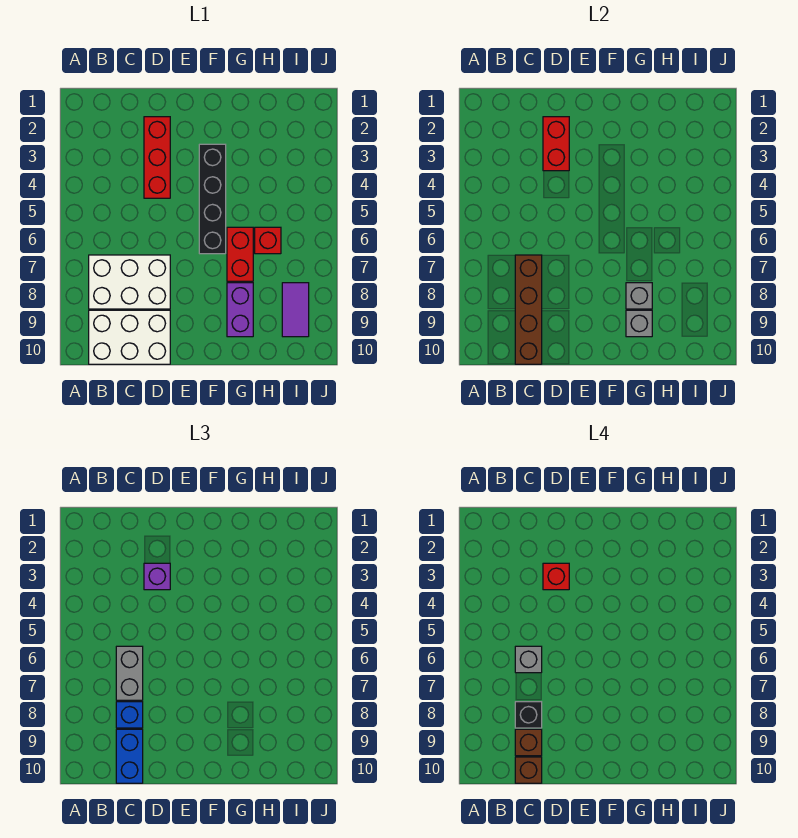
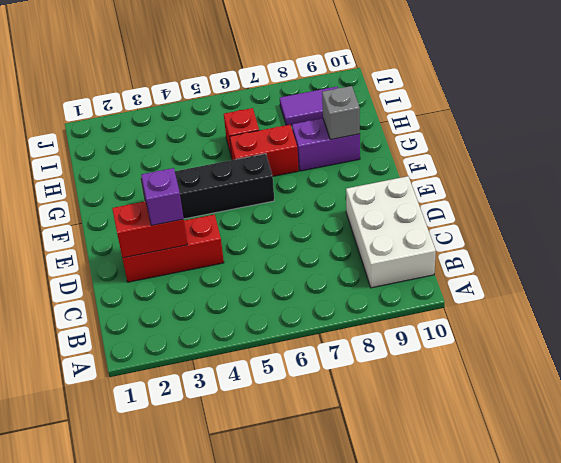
none -> white brick B7:D8 level 1
none -> brown brick C7:C10 level 2
none -> grey brick G8 level 2

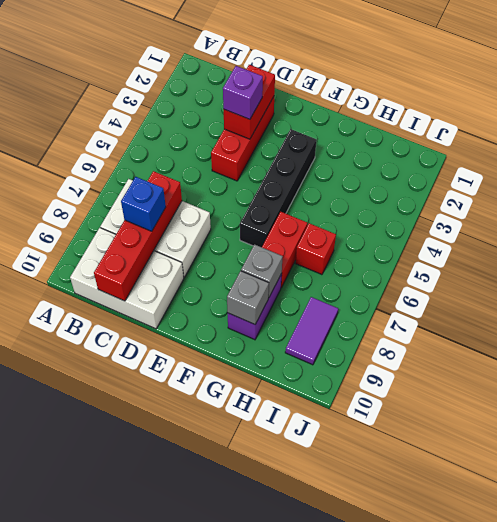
red brick C7:C10 level 2 -> brown brick C7:C10 level 2
none -> grey brick C6:C7 level 3
none -> blue brick C9:C10 level 3
none -> grey brick C6 level 4

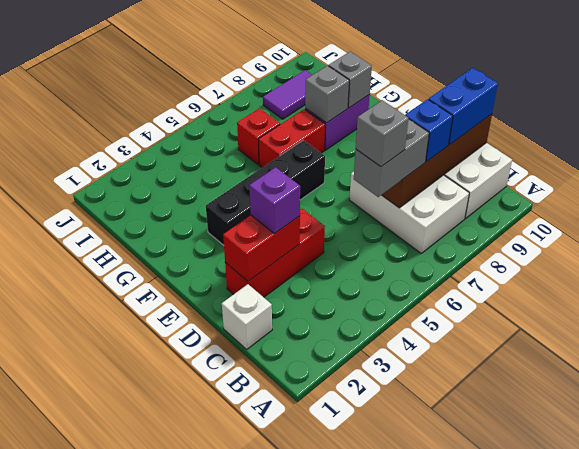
white brick C1 level 1 -> none
none -> black brick C8 level 4
none -> brown brick C9 level 4
none -> brown brick C10 level 4

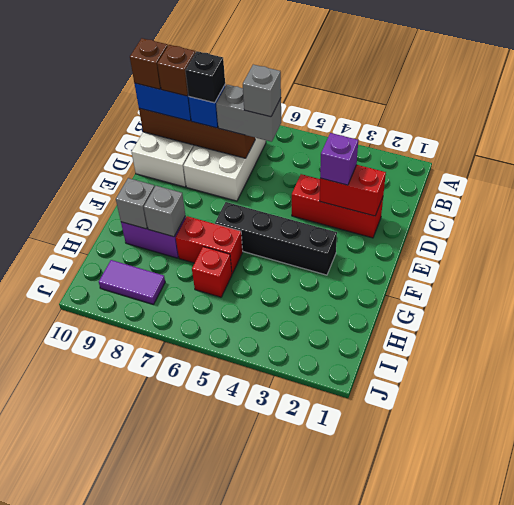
none -> red brick D3 level 4

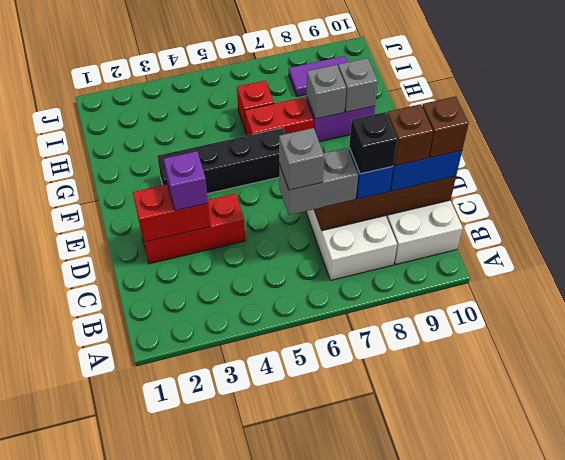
none -> red brick D3 level 4

